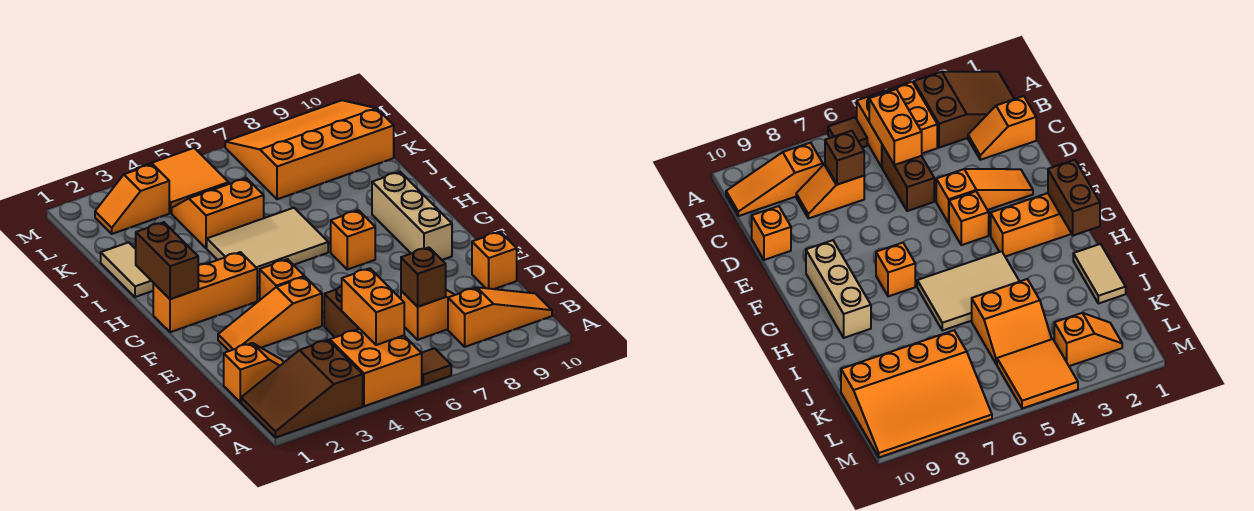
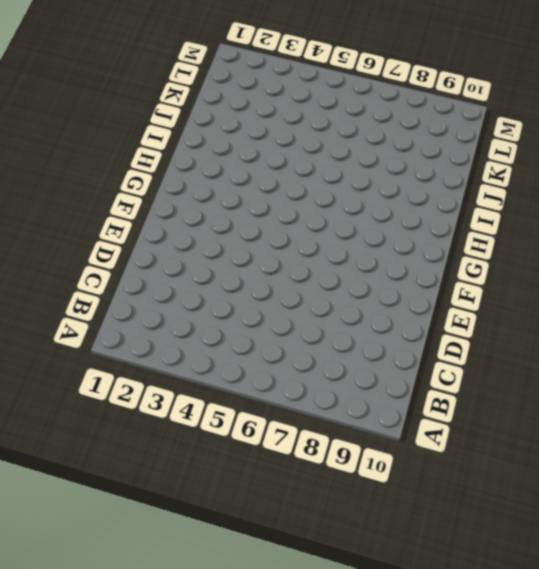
none -> brown slope A1:B3 level 1 top 3
none -> orange brick A4:B5 level 1
none -> brown tile A6 level 1

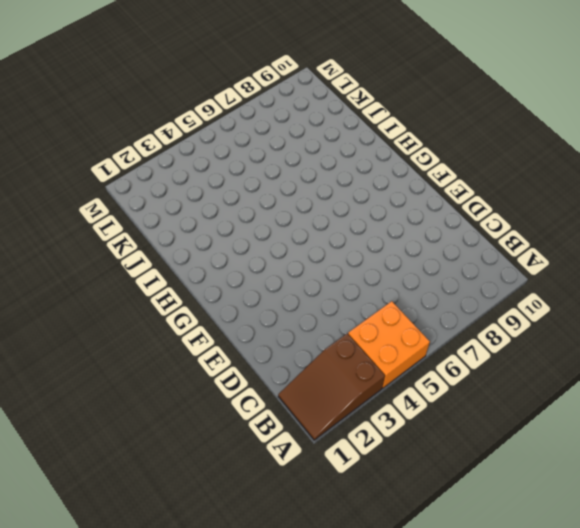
none -> brown tile A6 level 1
none -> orange slope B8:B10 level 1 top 8
none -> orange slope C1:C2 level 1 top 1

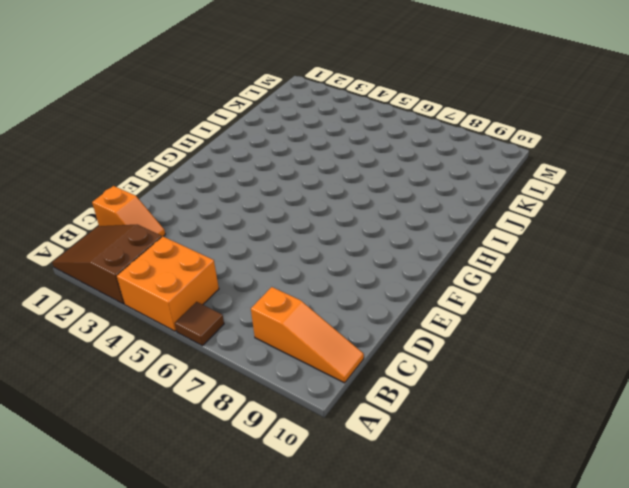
none -> brown brick C5:D5 level 1
none -> orange slope C7:C8 level 1 top 7
none -> orange brick D10 level 1

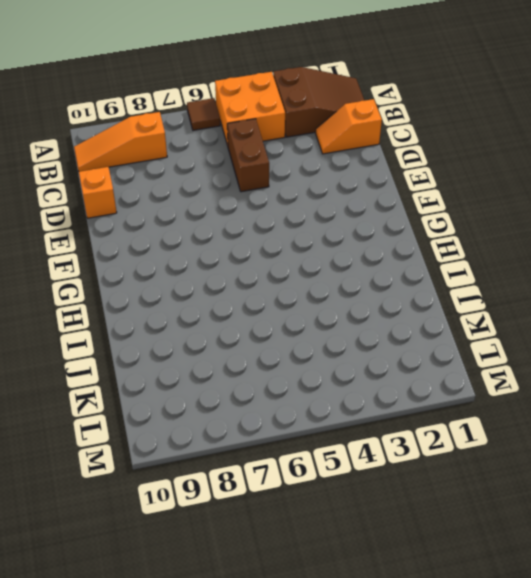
none -> orange slope C7:C8 level 1 top 7
none -> orange slope E2:E4 level 1 top 4
none -> orange brick F4 level 1

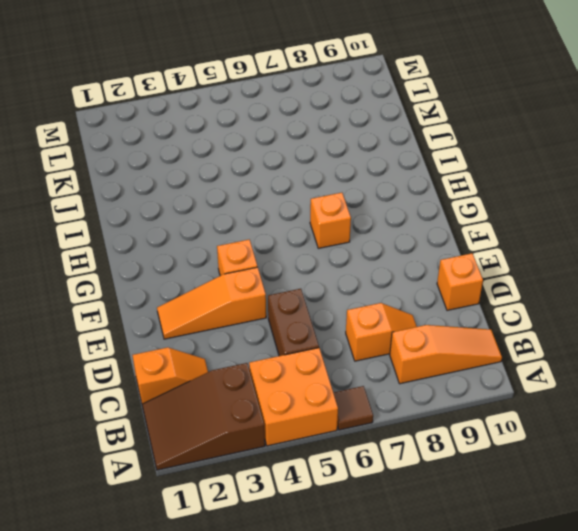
none -> tan brick F9:H9 level 1
none -> orange brick G1:G3 level 1
none -> tan tile H4:I6 level 1

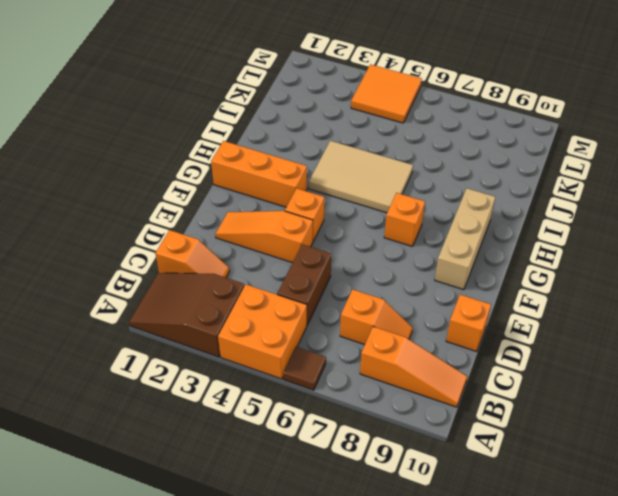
none -> tan tile I1:J1 level 1
none -> orange slope J4:K5 level 1 top J
none -> orange slope K7:M10 level 1 top K

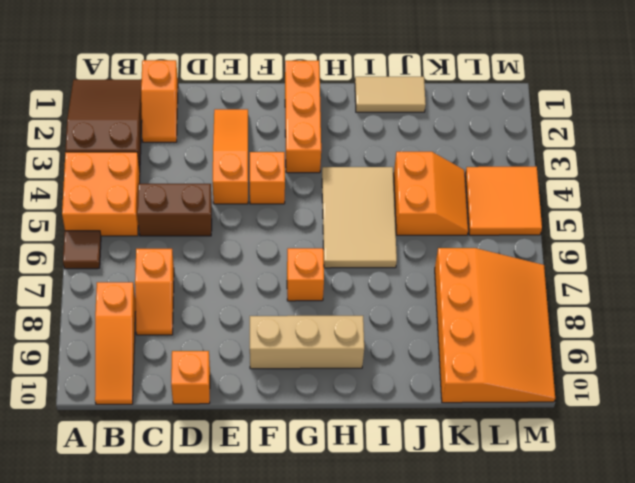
none -> orange slope L2:L3 level 1 top 3
none -> orange brick B5:C5 level 2
none -> brown brick C7 level 2

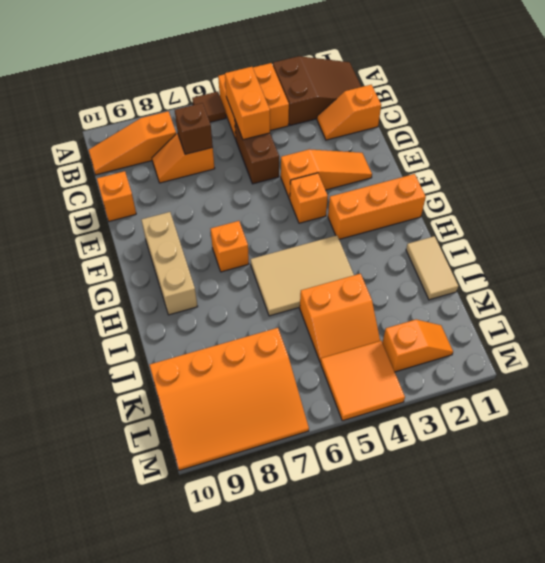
none -> brown brick G1:H1 level 2

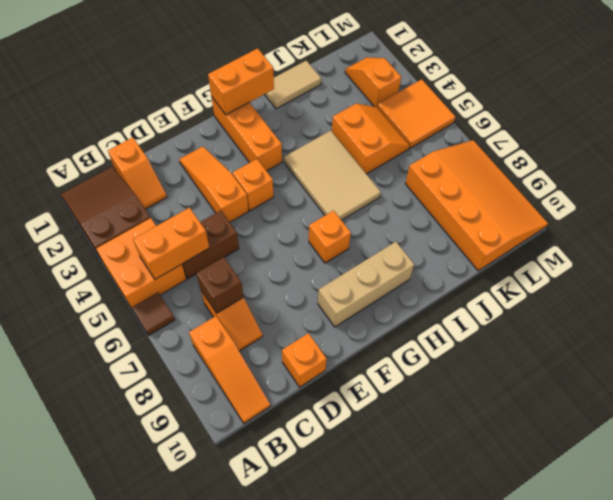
orange brick G1:H1 level 2 -> brown brick G1:H1 level 2

